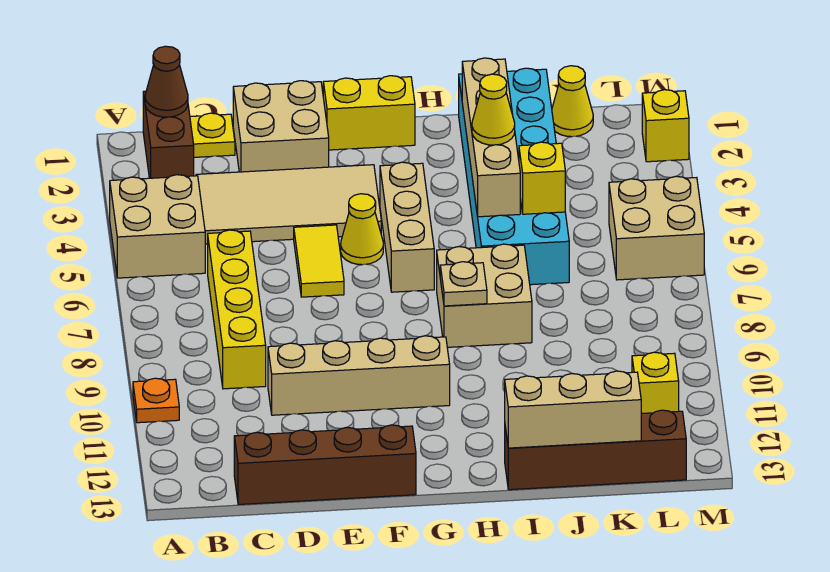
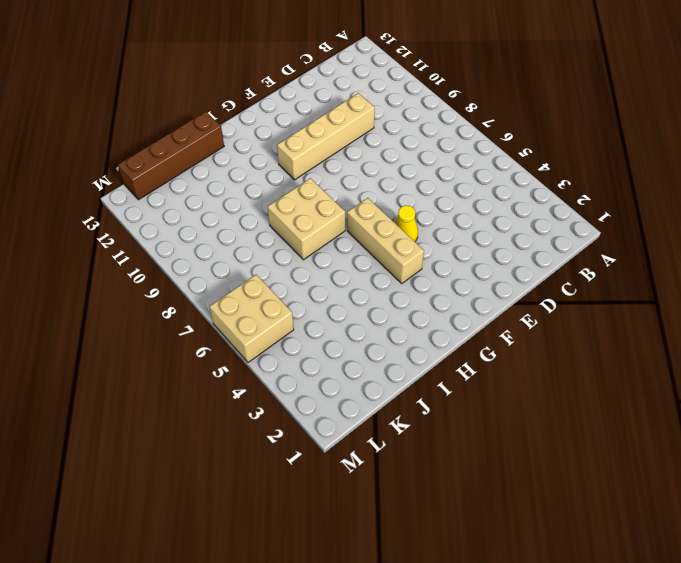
none -> tan brick A4:B5 level 1
none -> orange plate A10 level 1
none -> brown brick B1:B2 level 1

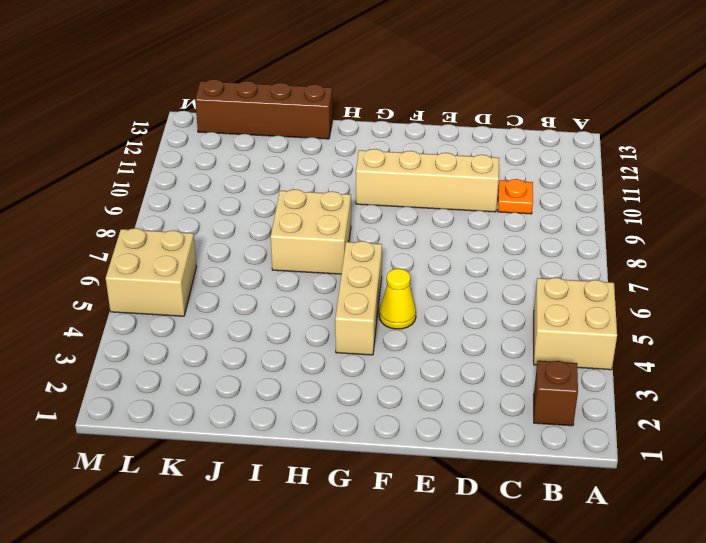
brown brick B2 level 1 -> brown brick B1:B2 level 1
orange plate C10 level 1 -> orange plate A10 level 1
none -> yellow plate C1 level 1
none -> tan tile C3:F4 level 1
none -> yellow brick C6:C9 level 1

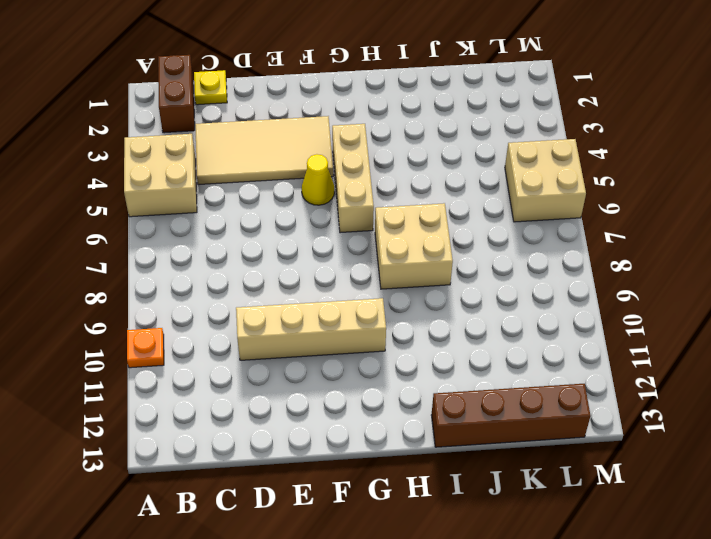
none -> yellow brick C6:C9 level 1
none -> brown brick C13:F13 level 1
none -> tan brick D1:E2 level 1

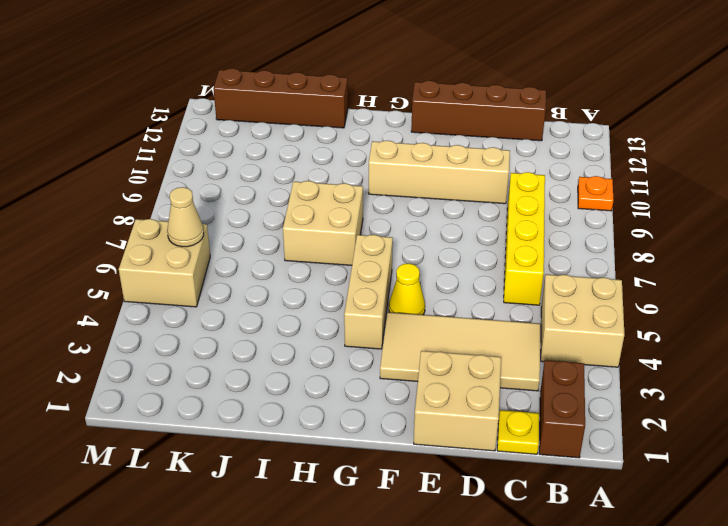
tan cone L6 level 2 -> none
none -> yellow tile E5:E6 level 1
none -> yellow brick F1:G1 level 1
none -> cyan brick I1:J6 level 1

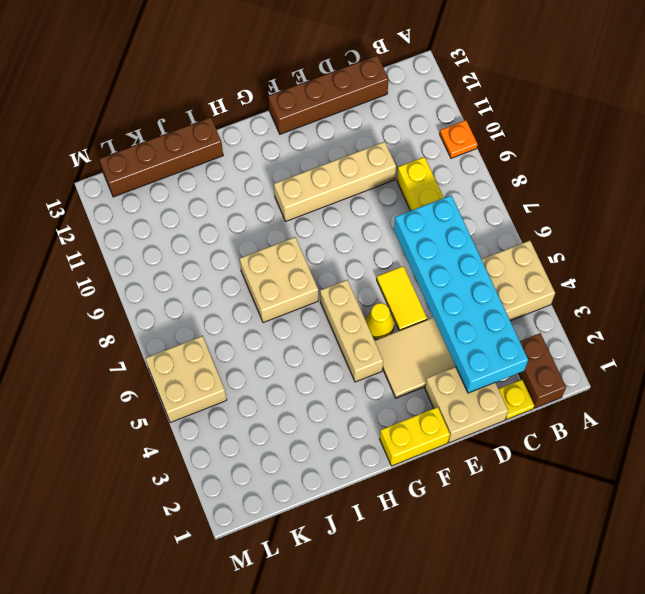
cyan brick C2:D7 level 2 -> cyan brick I1:J6 level 1
none -> yellow cone K1 level 1
none -> yellow brick L11 level 1
none -> yellow brick M2 level 1

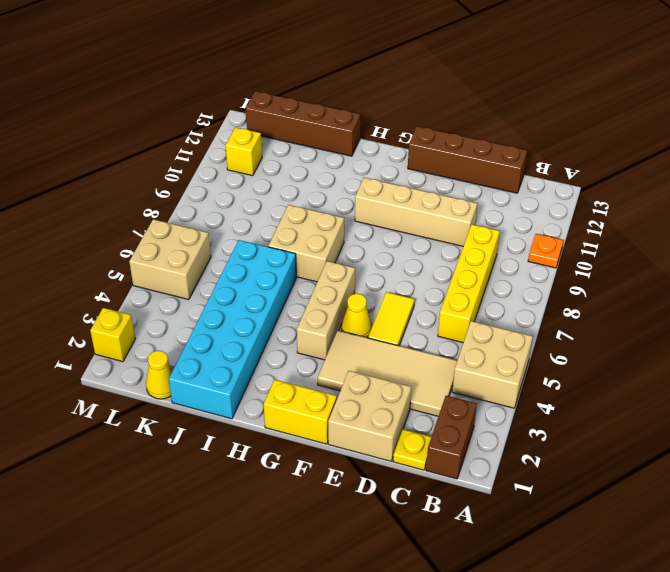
none -> brown cone B1 level 2
none -> tan plate H8 level 2
none -> tan brick I2:I5 level 2

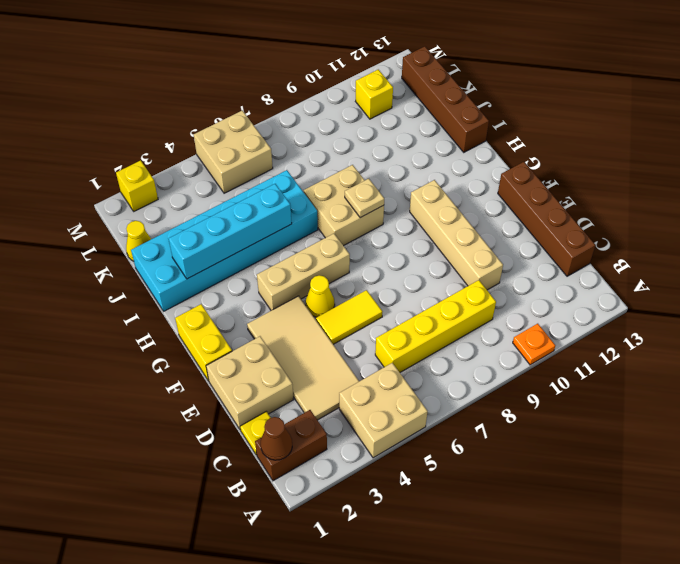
cyan brick I2:I5 level 2 -> tan brick I2:I5 level 2
none -> tan brick I13:K13 level 2
none -> yellow brick J5 level 2
none -> yellow cone I4 level 3

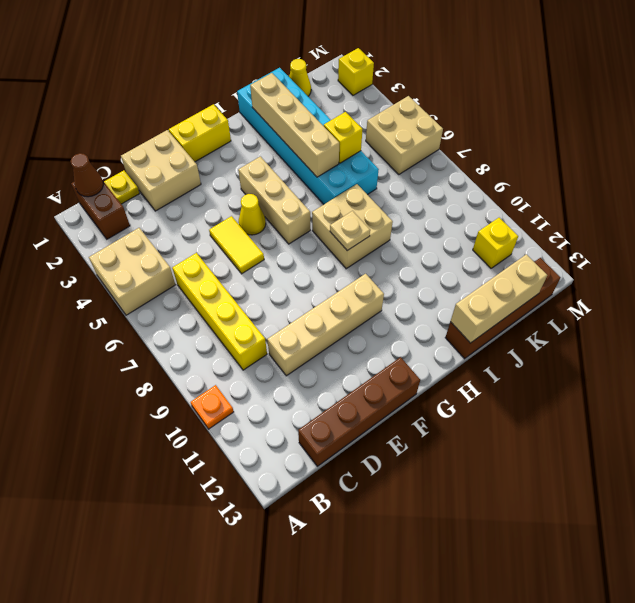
none -> tan tile C3:F4 level 1
none -> yellow cone I4 level 3

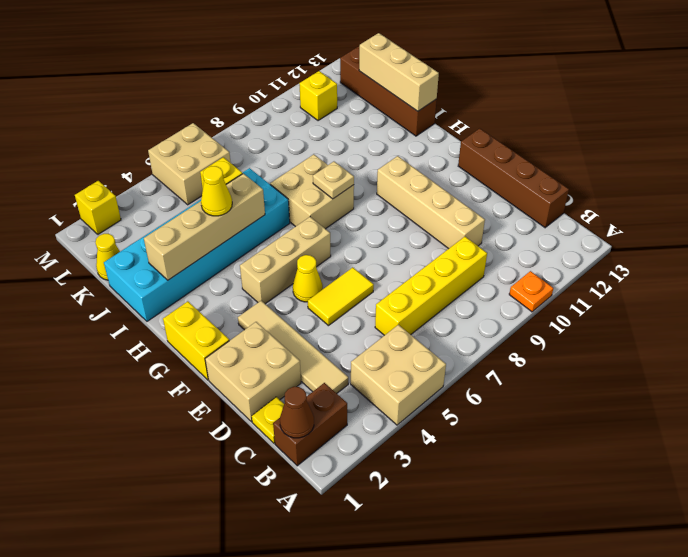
tan tile C3:F3 level 1 -> tan tile C3:F4 level 1

